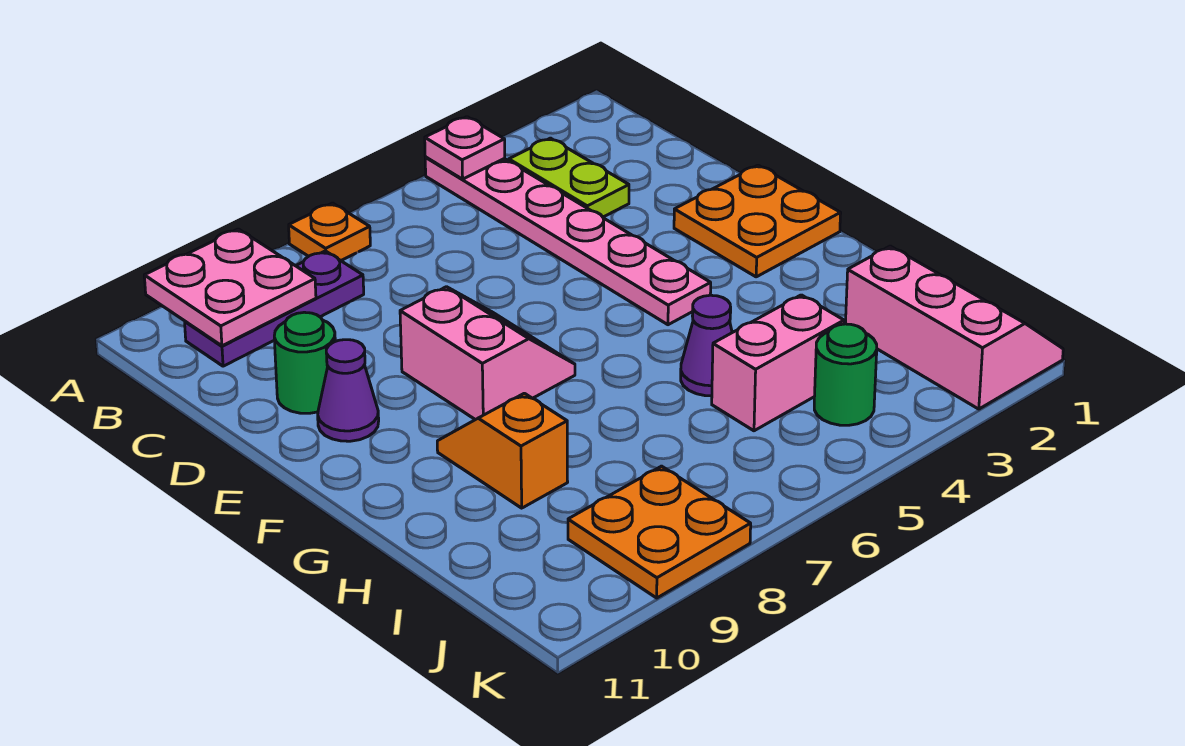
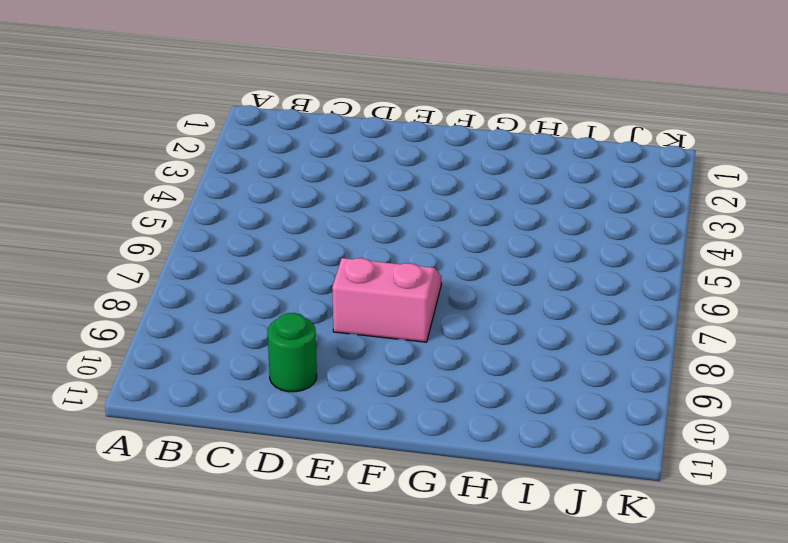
none -> pink plate A4:F4 level 1
none -> orange plate A7 level 1
none -> lime plate B3:C3 level 1

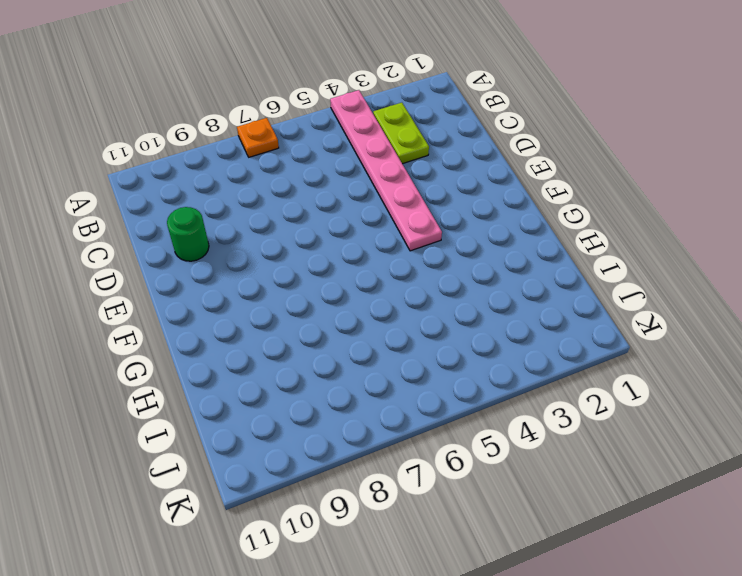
none -> purple plate B8:B10 level 1
none -> orange plate E1:F2 level 1
none -> pink slope E7:F8 level 1 top 8

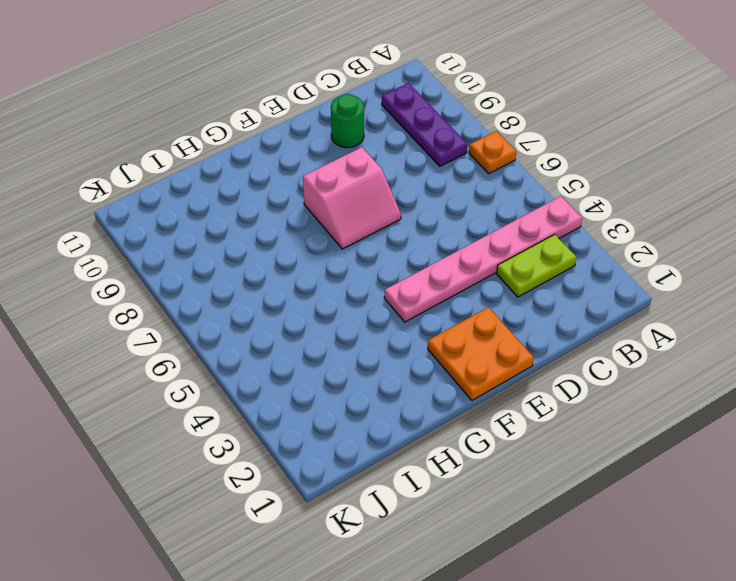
none -> purple cone E10 level 1
none -> orange slope G9:H9 level 1 top H
none -> purple cone H5 level 1

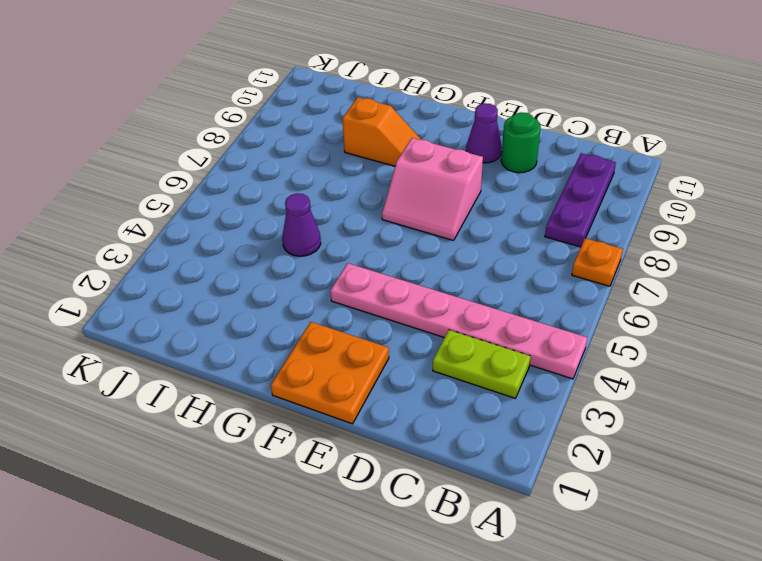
none -> pink slope I1:K2 level 1 top 2
none -> pink brick I4:I5 level 1
none -> green round brick J4 level 1

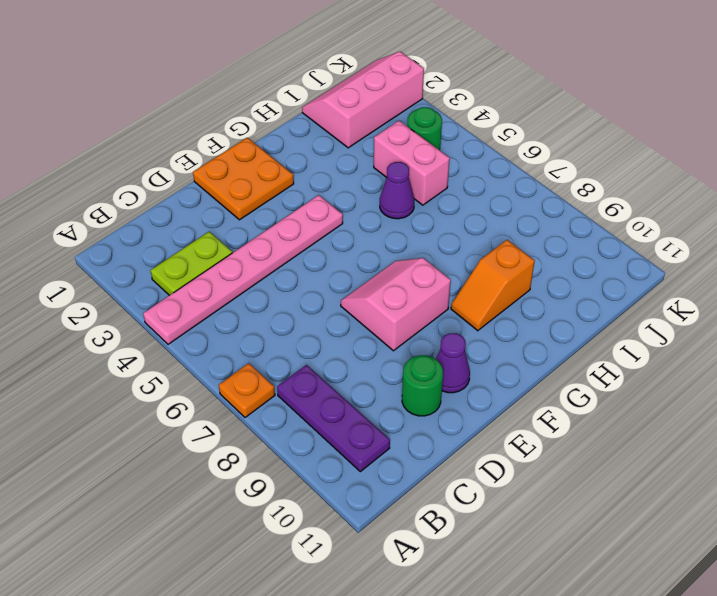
none -> orange plate J8:K9 level 1
none -> pink plate A4 level 2
none -> pink plate A9:B10 level 2

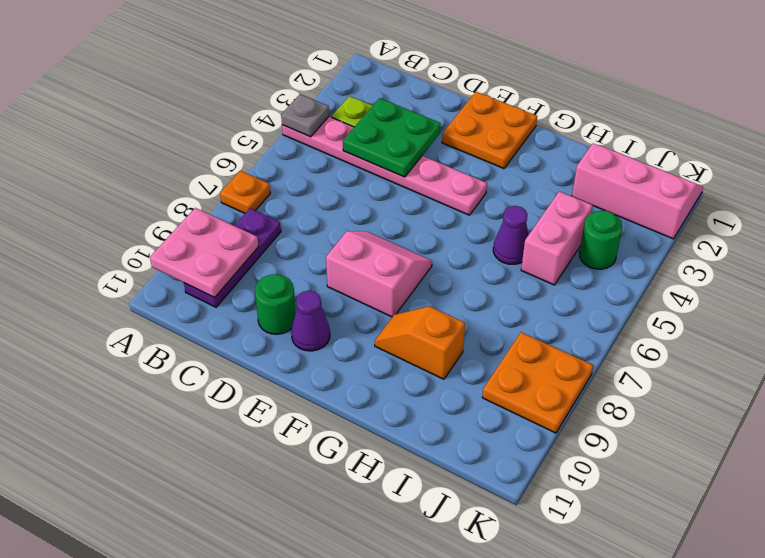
grey plate A4 level 2 -> pink plate A4 level 2
green plate C3:D4 level 2 -> none

